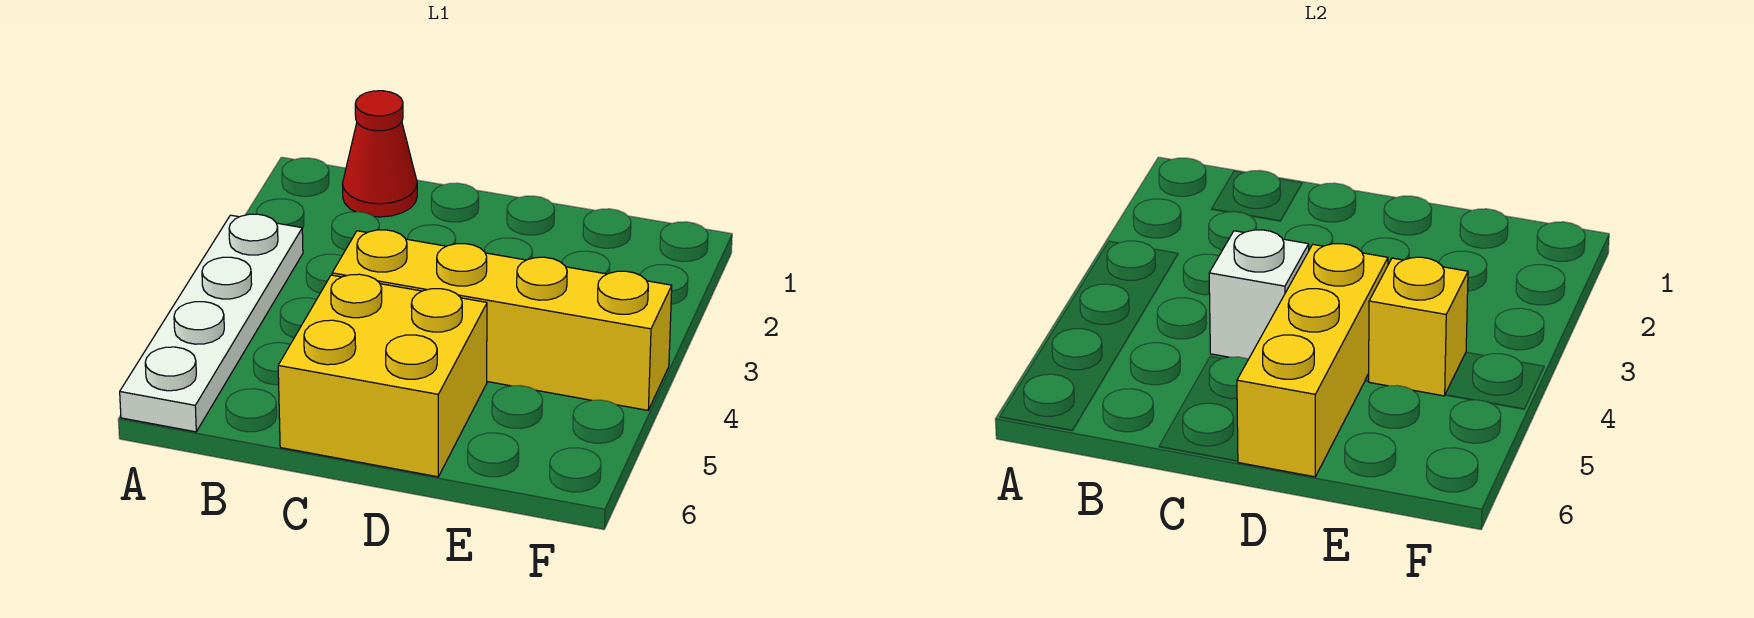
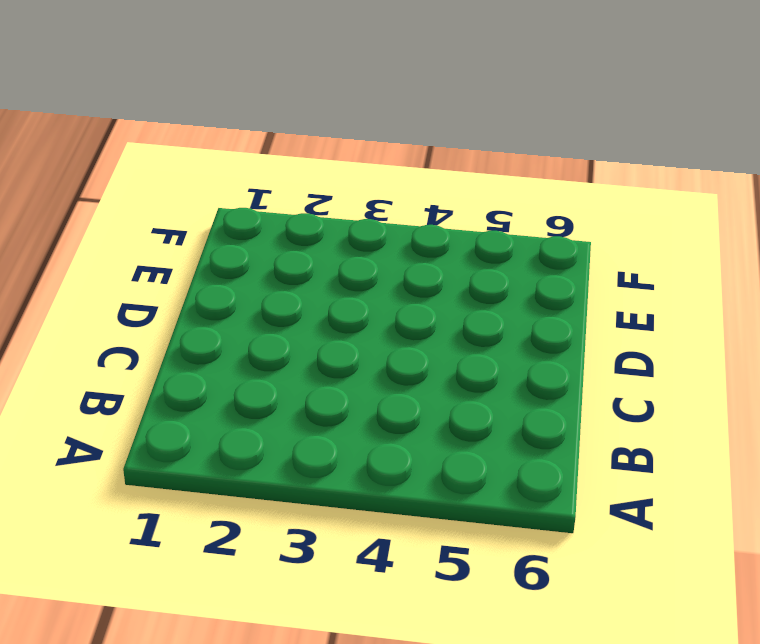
none -> white plate A3:A6 level 1
none -> red cone B1 level 1

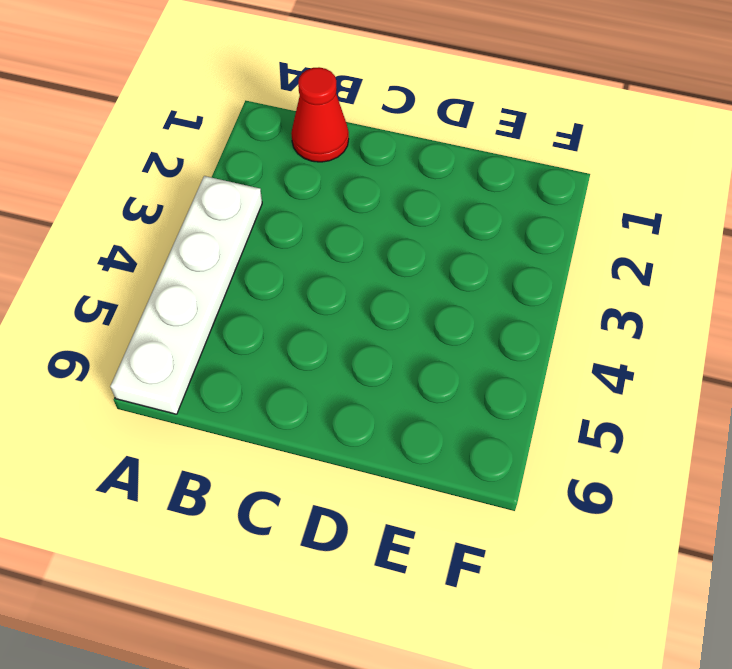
none -> yellow brick C4:F4 level 1
none -> yellow brick C5:D6 level 1

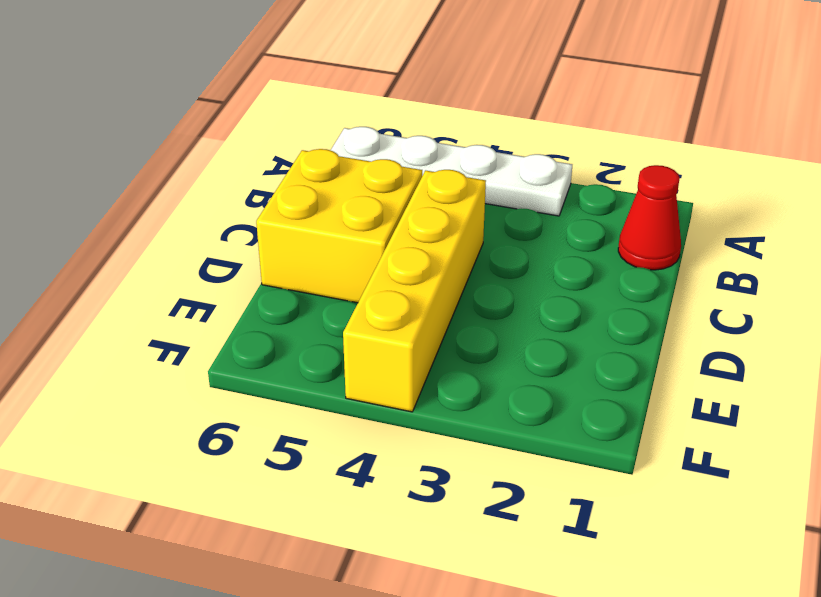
none -> white brick C4 level 2
none -> yellow brick D4:D6 level 2

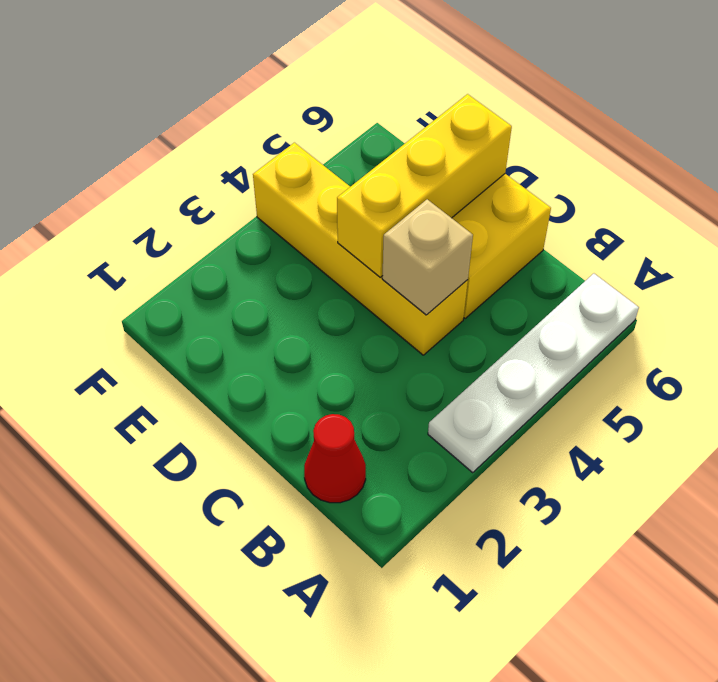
tan brick C4 level 2 -> white brick C4 level 2
none -> yellow brick E4 level 2

